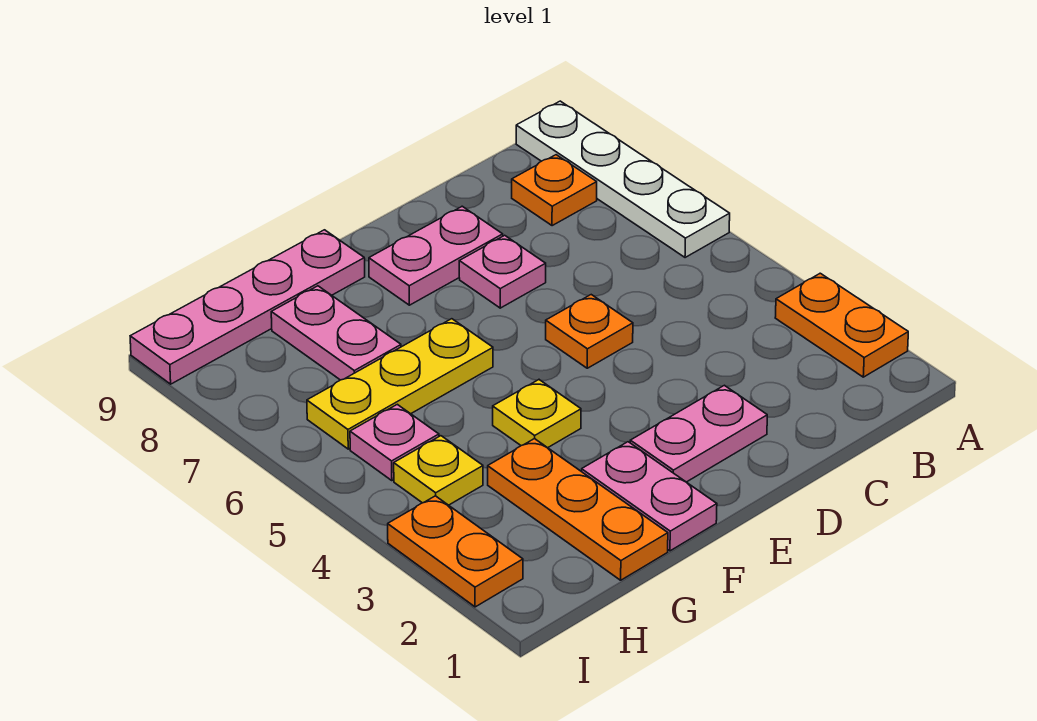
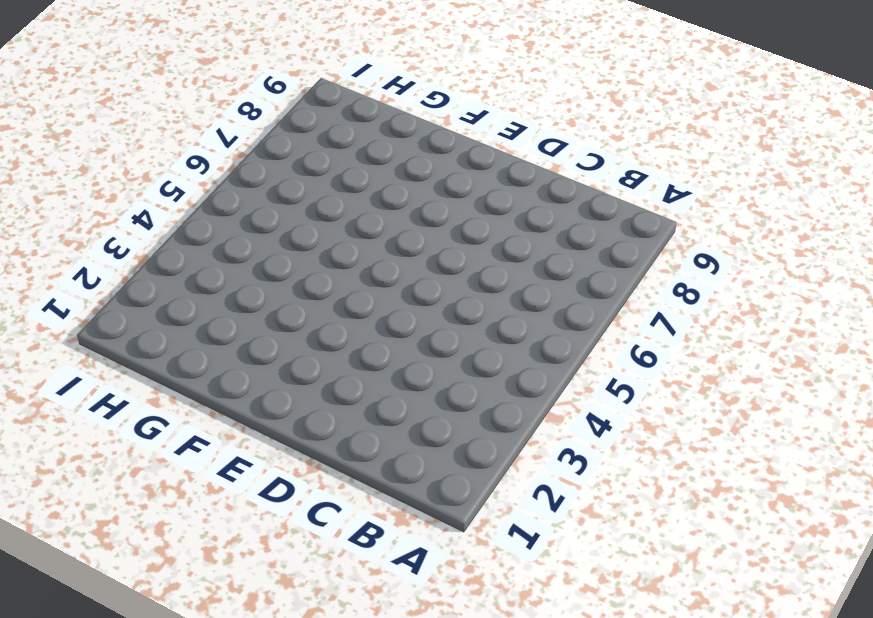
none -> orange plate A2:A3 level 1
none -> white plate A6:A9 level 1
none -> orange plate B8 level 1

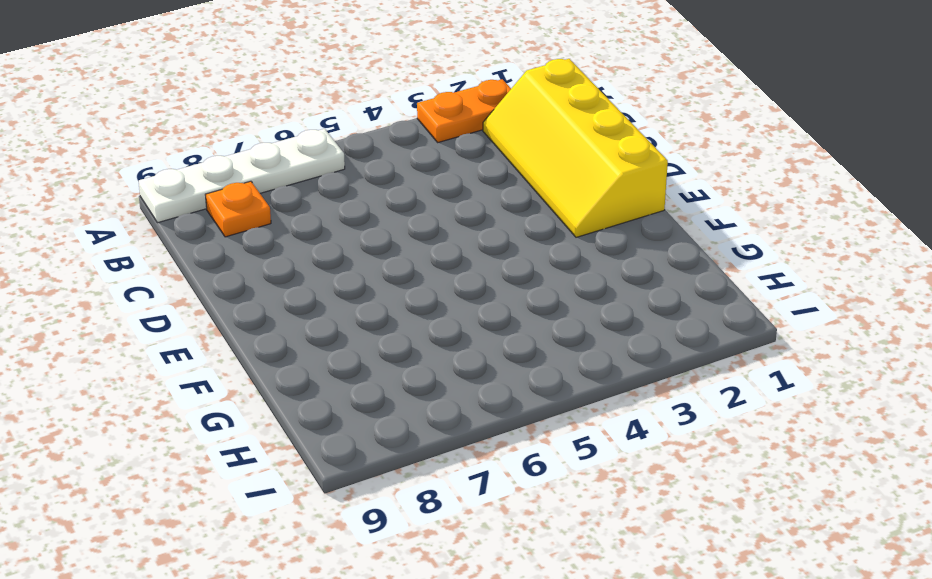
yellow slope B1:E2 level 1 top 1 -> pink plate D2:E2 level 1
none -> orange plate D5 level 1
none -> pink plate D7 level 1
none -> pink plate D8:E8 level 1

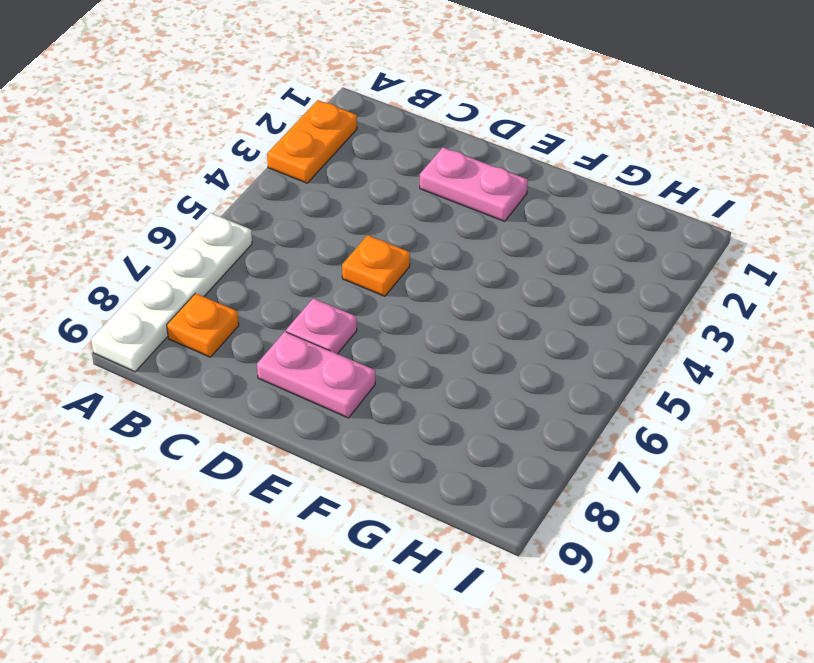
none -> pink plate F1:F2 level 1
none -> yellow plate F4 level 1
none -> yellow plate F6:H6 level 1

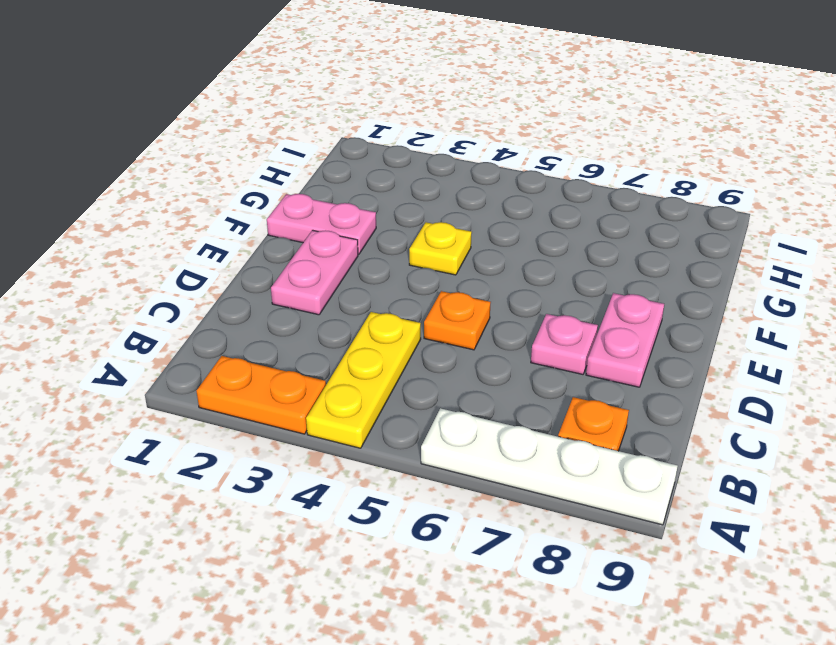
yellow plate A4:C4 level 1 -> yellow plate F6:H6 level 1
none -> pink plate F9:I9 level 1
none -> orange plate G1:G3 level 1
none -> pink plate G7:G8 level 1

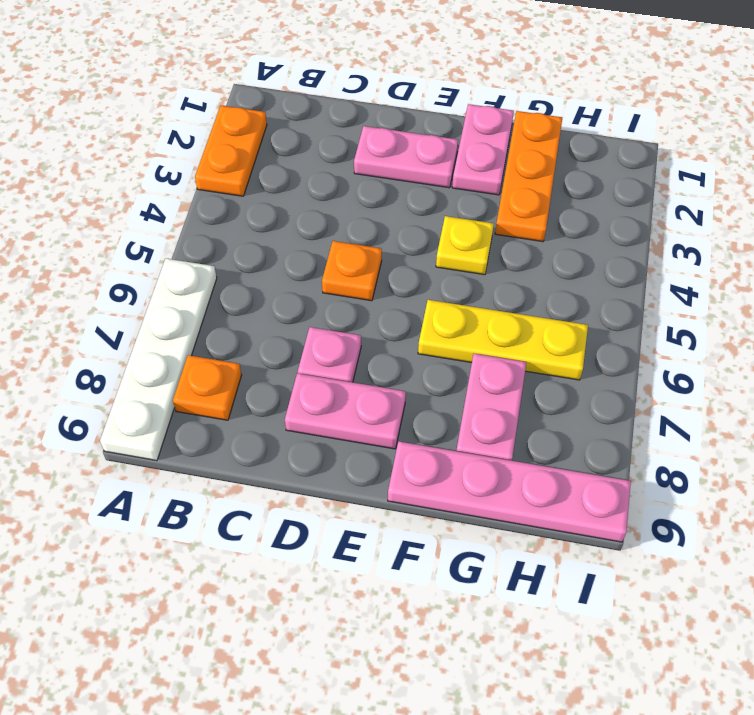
none -> yellow plate H4 level 1
none -> pink plate H5 level 1
none -> orange plate I2:I3 level 1

